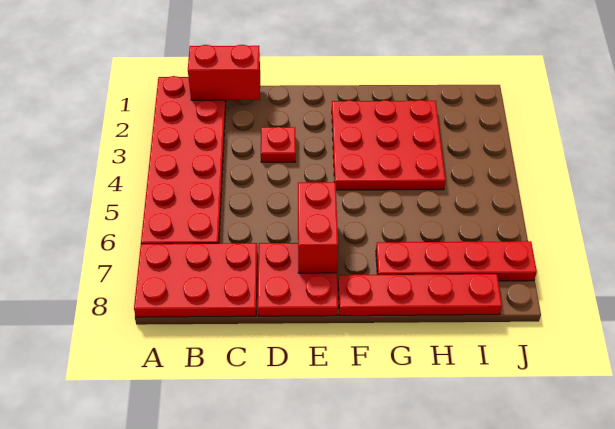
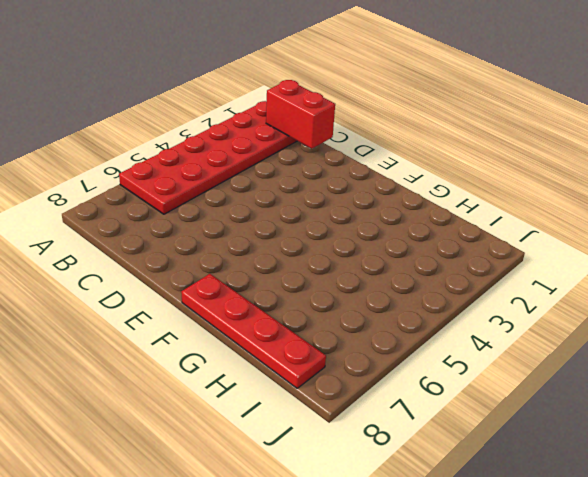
none -> red plate A7:C8 level 1
none -> red plate D3 level 1

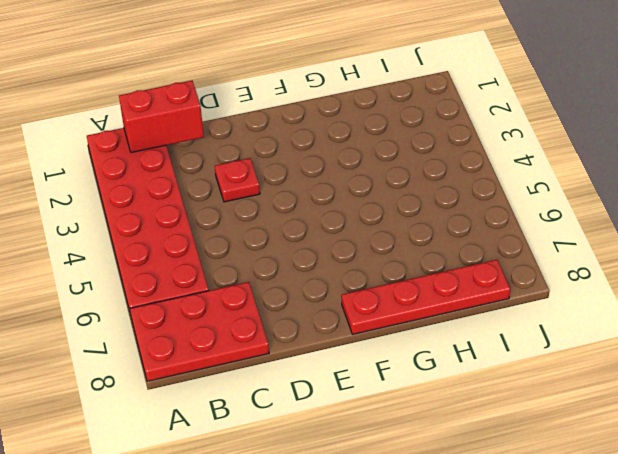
none -> red plate D7:E8 level 1
none -> red plate F2:H4 level 1

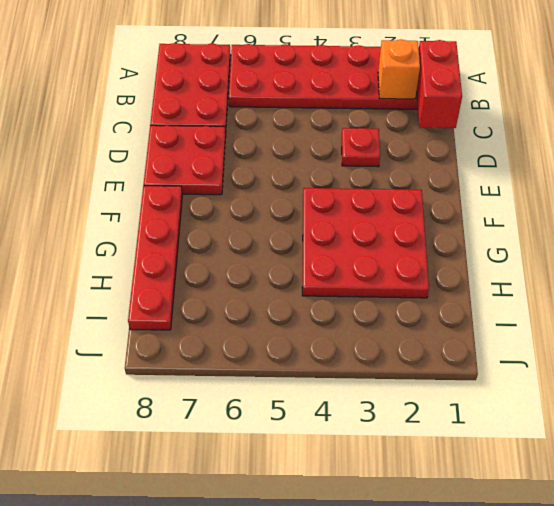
orange brick B2 level 2 -> none
none -> red plate G7:J7 level 1
none -> red brick E6:E7 level 2

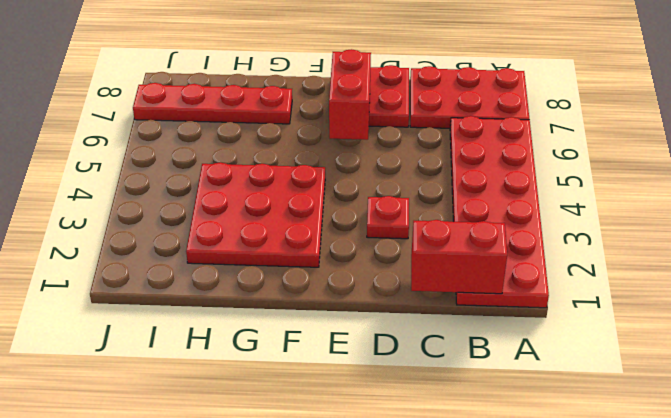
none -> red plate F8:I8 level 1

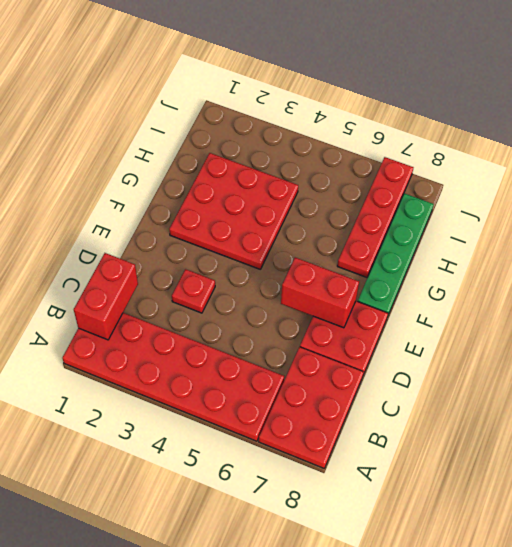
green plate F8:I8 level 1 -> red plate F8:I8 level 1

